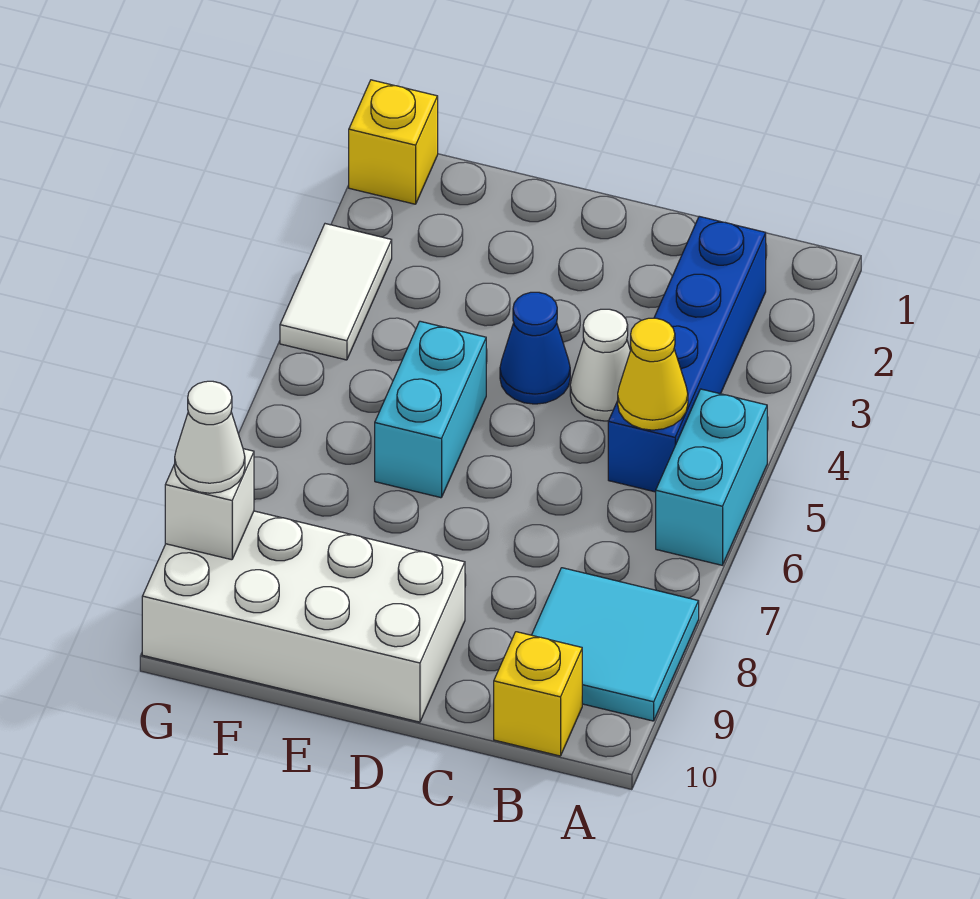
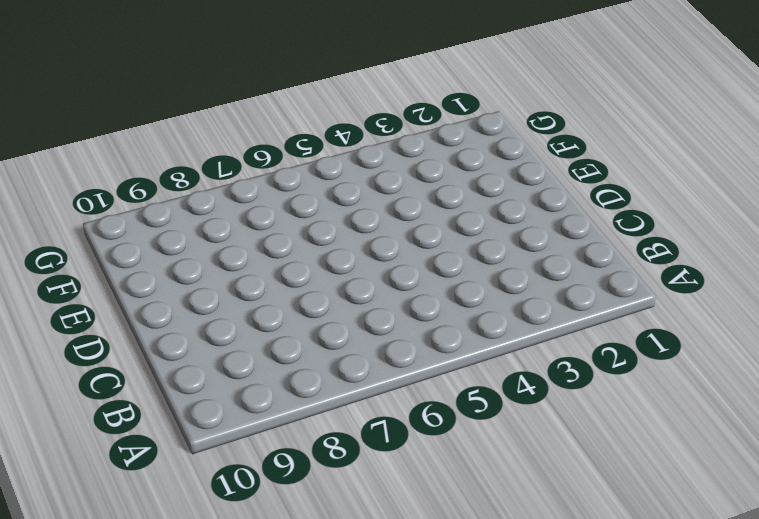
none -> cyan brick A5:A6 level 1
none -> cyan tile A8:B9 level 1
none -> blue brick B2:B5 level 1

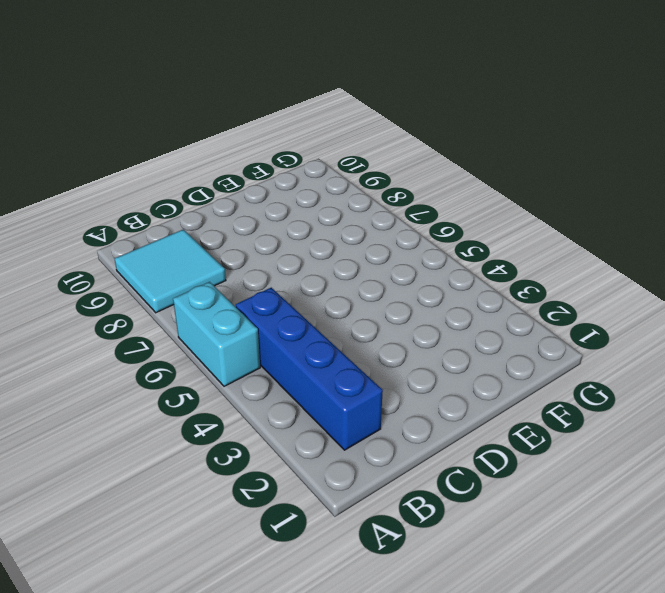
none -> yellow brick B10 level 1
none -> white cone C4 level 1
none -> blue cone D4 level 1

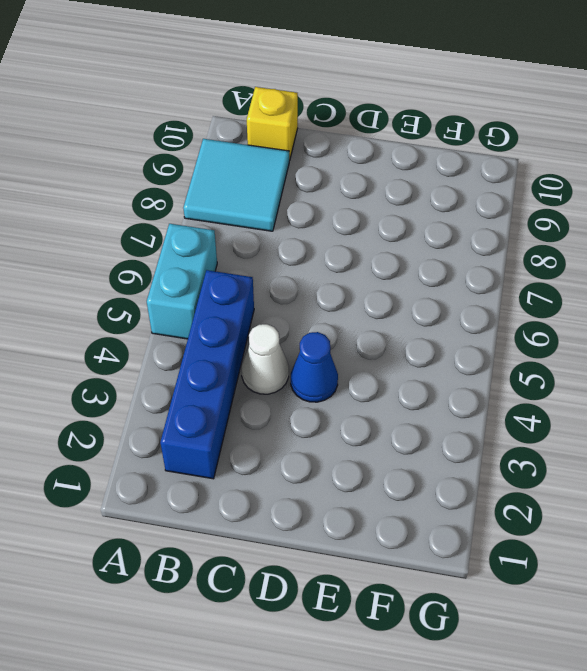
none -> white brick D9:G10 level 1
none -> cyan brick E5:E6 level 1
none -> yellow brick G1 level 1

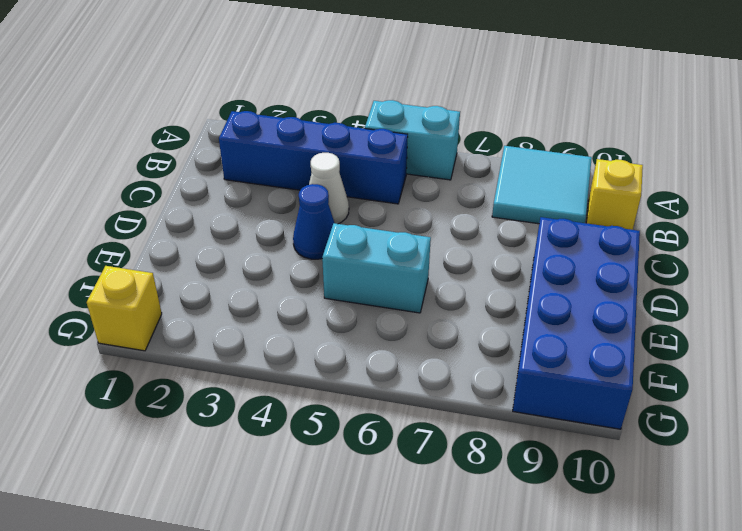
blue brick D9:G10 level 1 -> white brick D9:G10 level 1
none -> white tile G3:G4 level 1
none -> yellow cone B5 level 2
none -> white brick G9 level 2

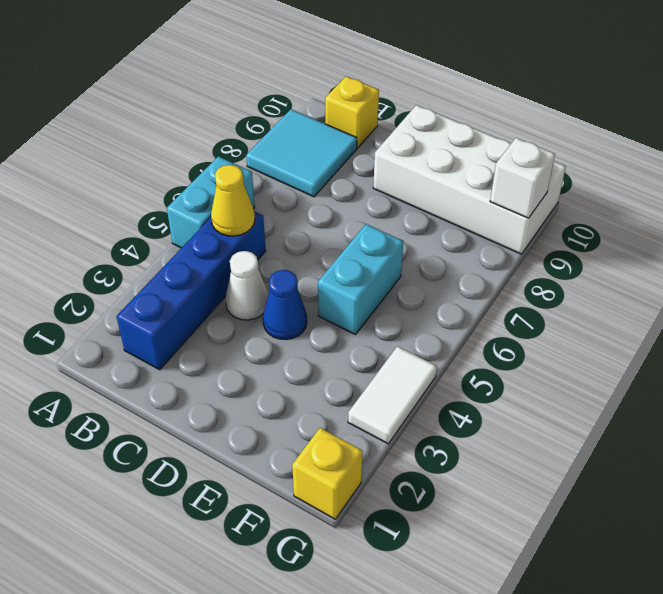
none -> white cone G9 level 3

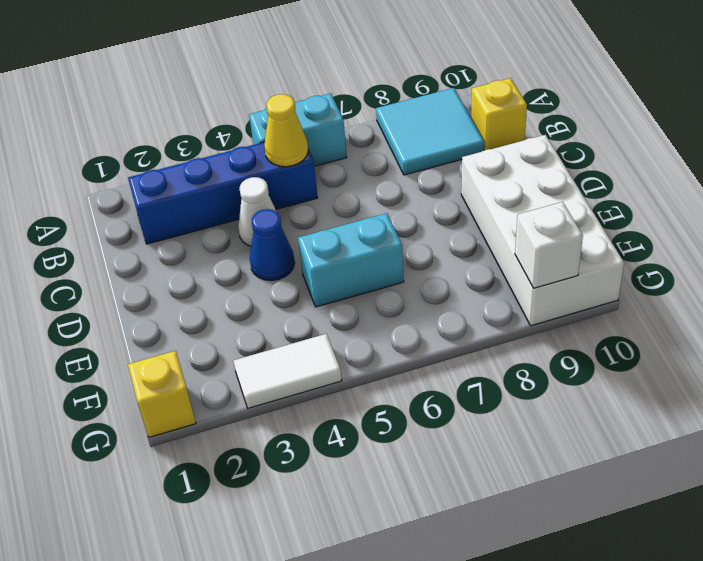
none -> white cone G9 level 3

